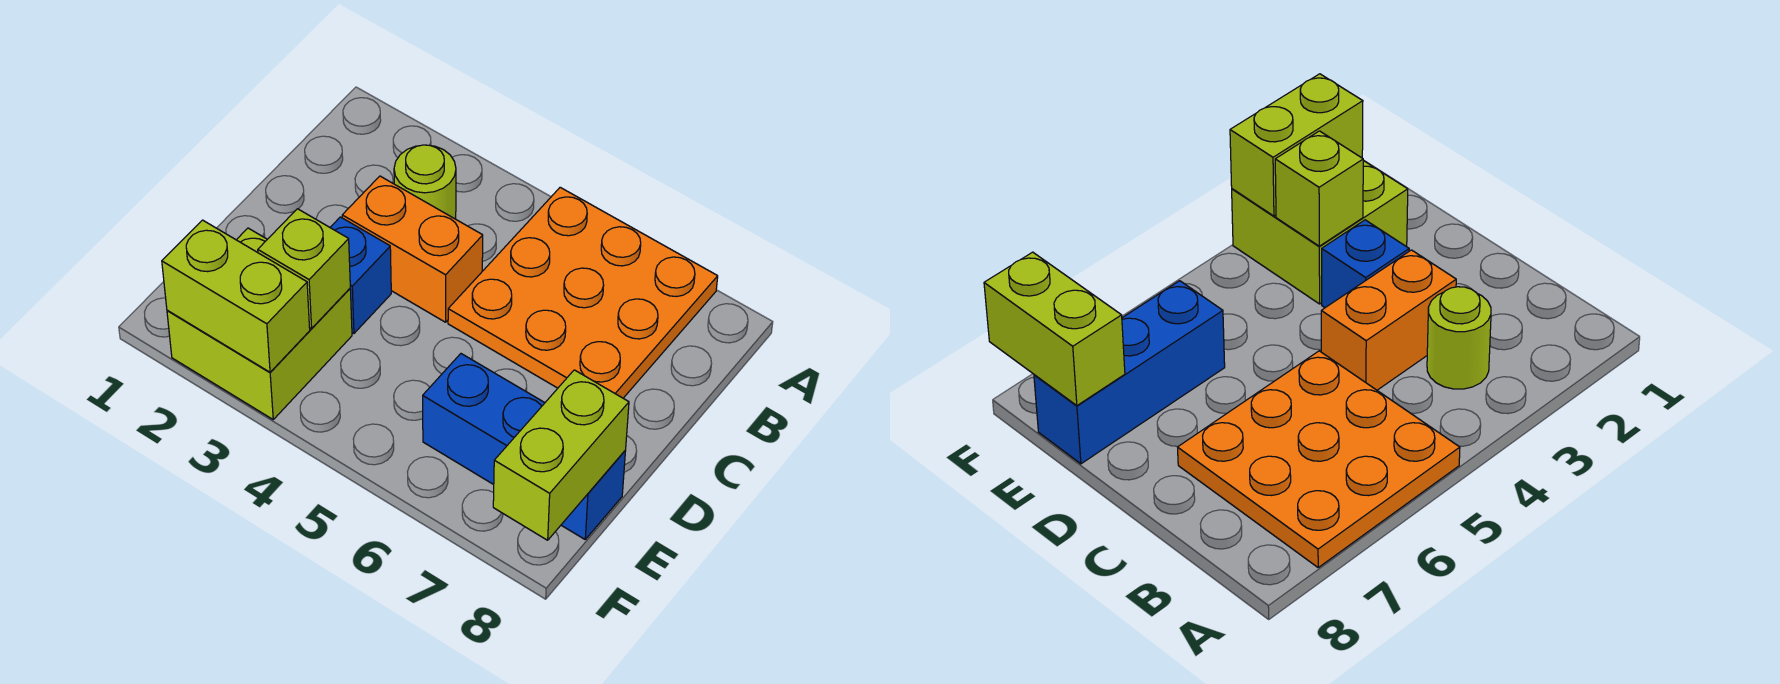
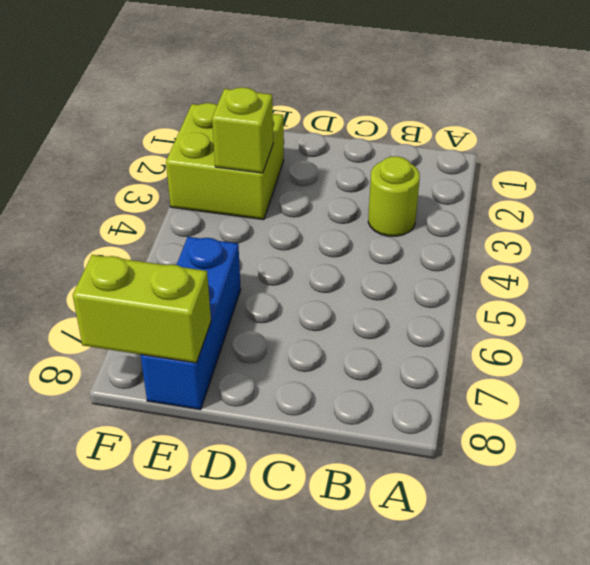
none -> orange plate A5:C7 level 1
none -> orange brick C3:C4 level 1

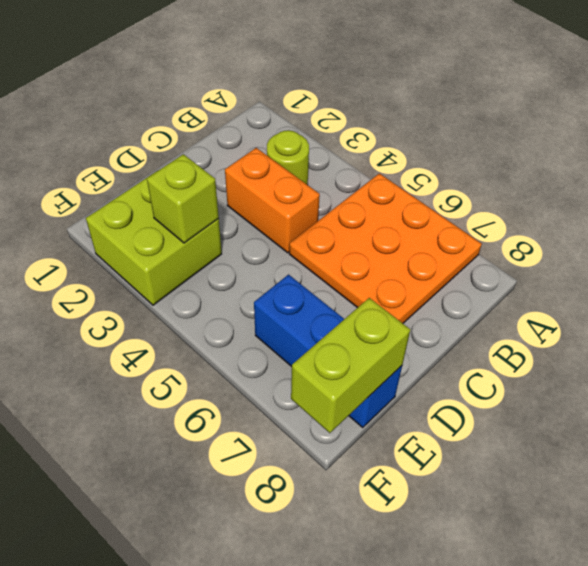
none -> blue brick D3 level 1
none -> lime brick F2:F3 level 2

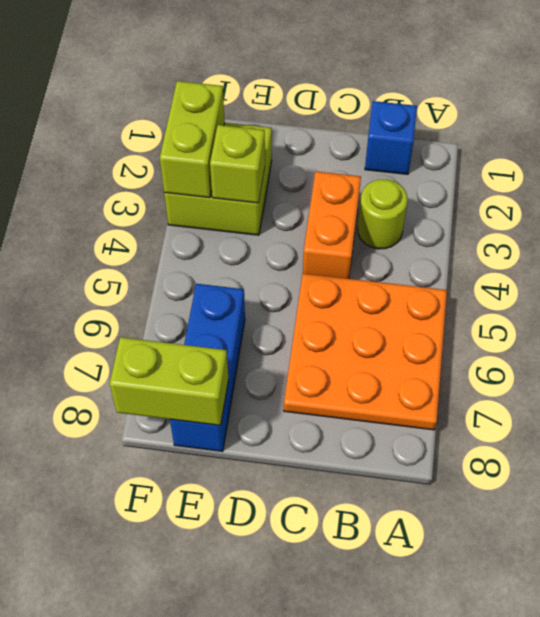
blue brick B1 level 1 -> blue brick D3 level 1

